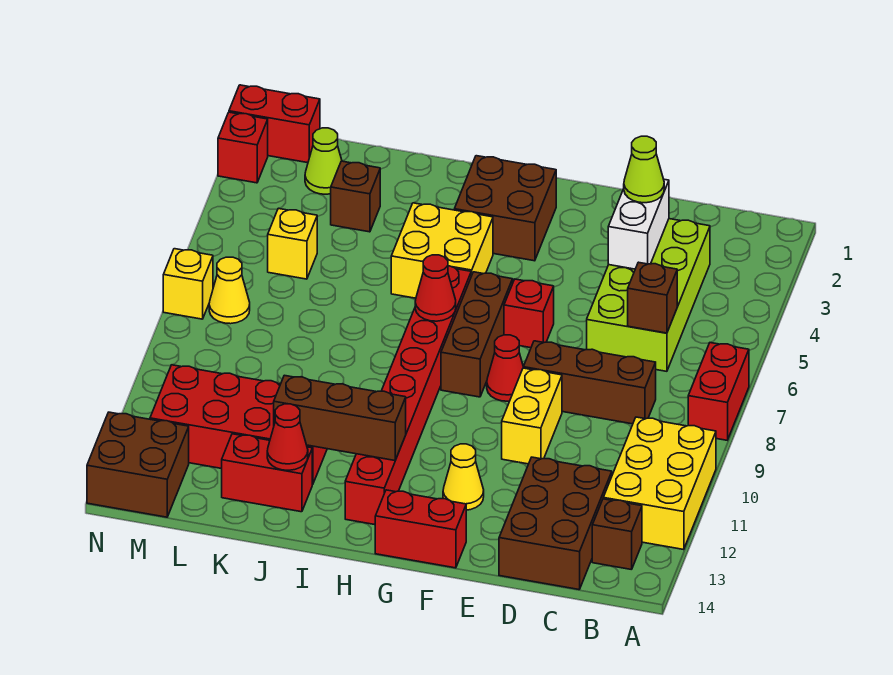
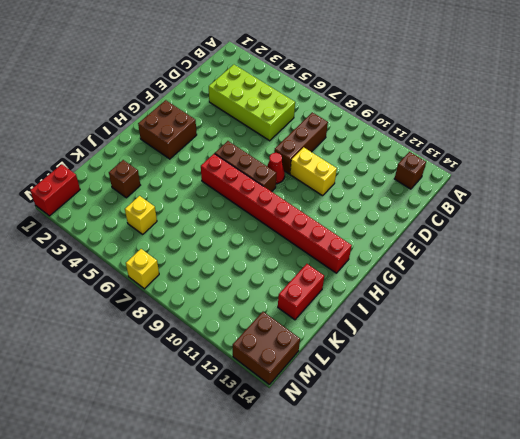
none -> red brick A7:A8 level 1
none -> yellow brick A10:B12 level 1
none -> brown brick C12:D14 level 1
none -> red brick F6 level 1

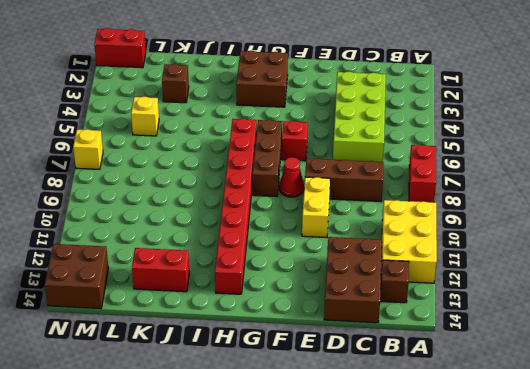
none -> yellow cone F12 level 1
none -> red brick F14:G14 level 1
none -> yellow brick H4:I5 level 1
none -> red brick J11:M12 level 1

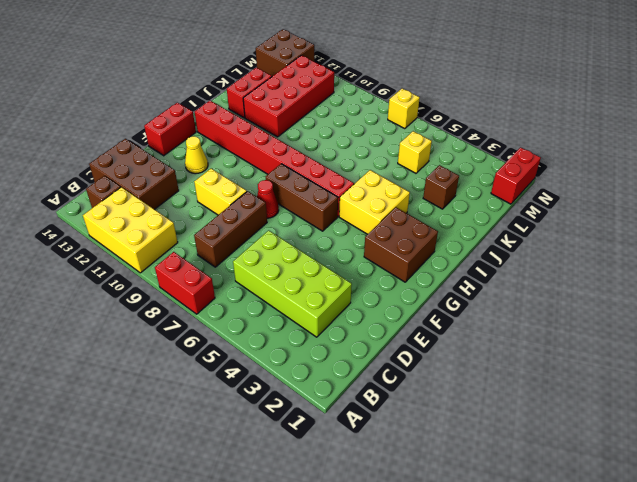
none -> red brick F6 level 1
none -> lime cone L2 level 1
none -> yellow cone M7 level 1
none -> red brick N2 level 1

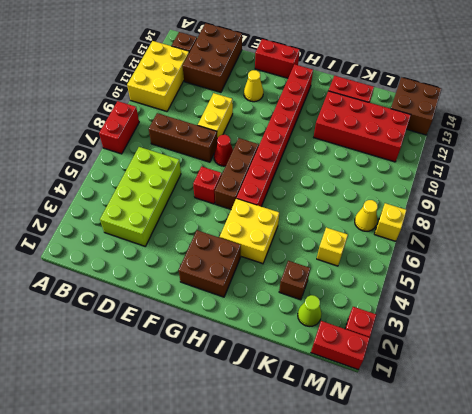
none -> brown brick C6 level 2
none -> white brick D3:D4 level 2
none -> red cone H7 level 2
none -> brown brick H12:J12 level 2

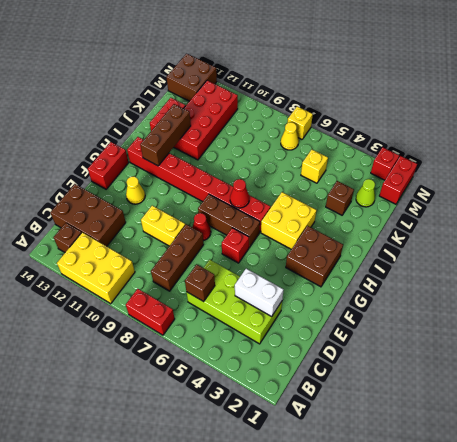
none -> red cone J13 level 2
none -> lime cone D3 level 3

